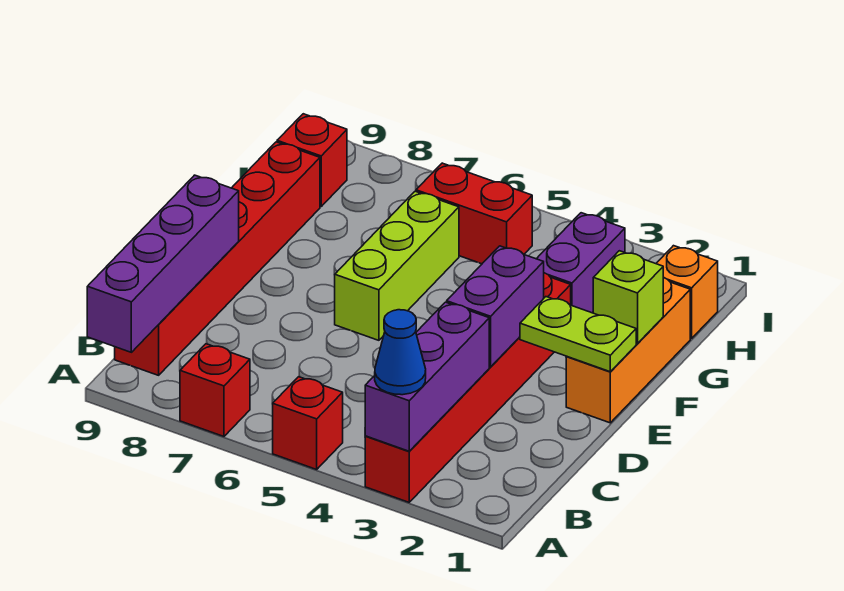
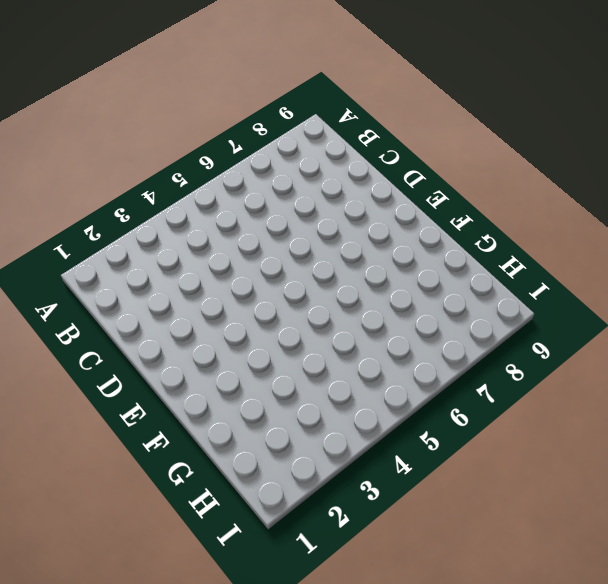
none -> red brick A3:F3 level 1
none -> red brick A5 level 1
none -> red brick A7 level 1

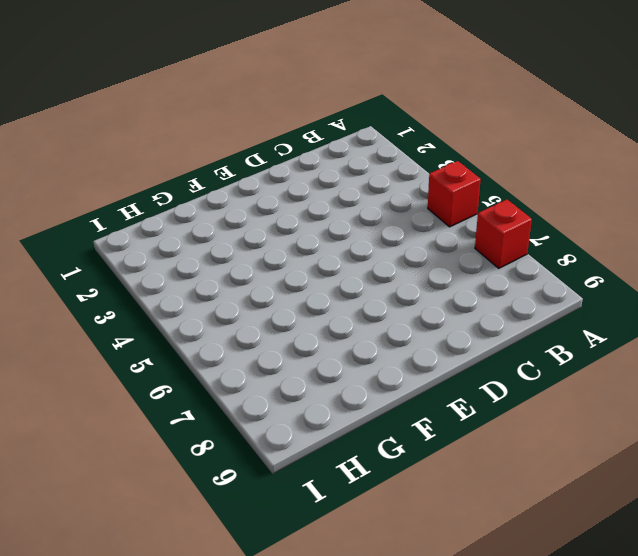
none -> red brick A3:F3 level 1
none -> red brick B9:G9 level 1
none -> orange brick E1:G1 level 1

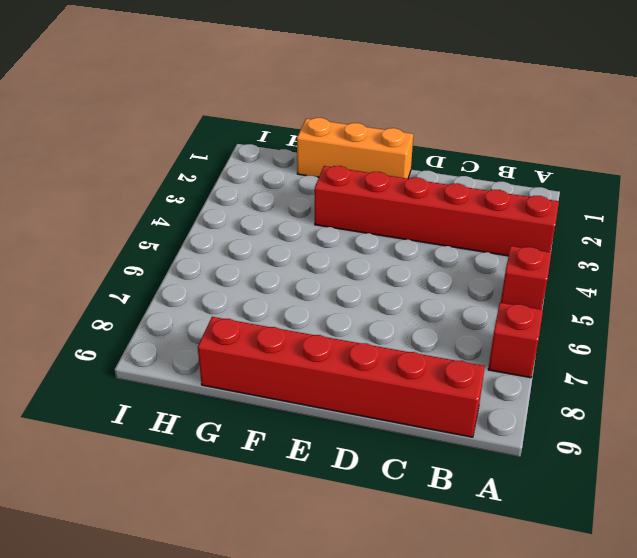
none -> lime brick E6:G6 level 1
none -> purple brick G3:H3 level 1
none -> orange brick H1 level 1

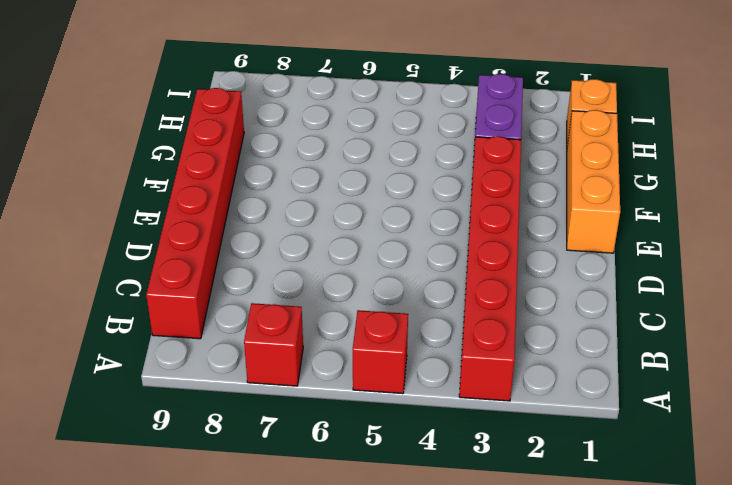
none -> lime brick E6:G6 level 1
none -> red brick H5:H6 level 1
none -> red brick H9 level 1

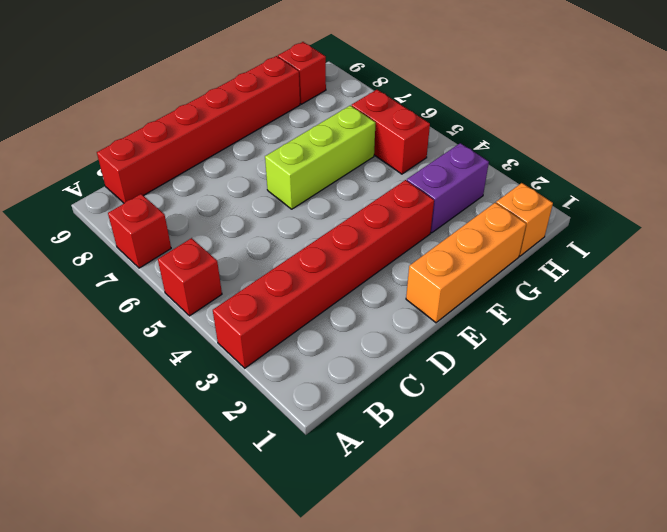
none -> purple brick A3:C3 level 2
none -> purple brick A9:D9 level 2
none -> purple brick D3:E3 level 2

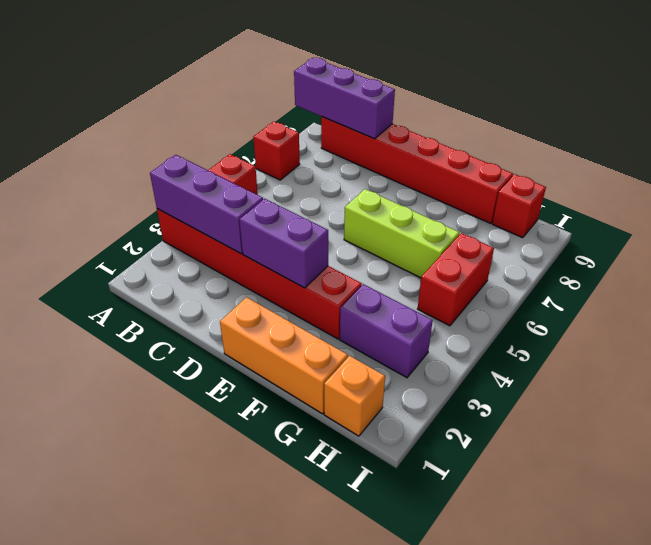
purple brick A9:C9 level 2 -> purple brick A9:D9 level 2
none -> lime plate E1:E2 level 2
none -> lime brick F1 level 2
none -> blue cone A3 level 3

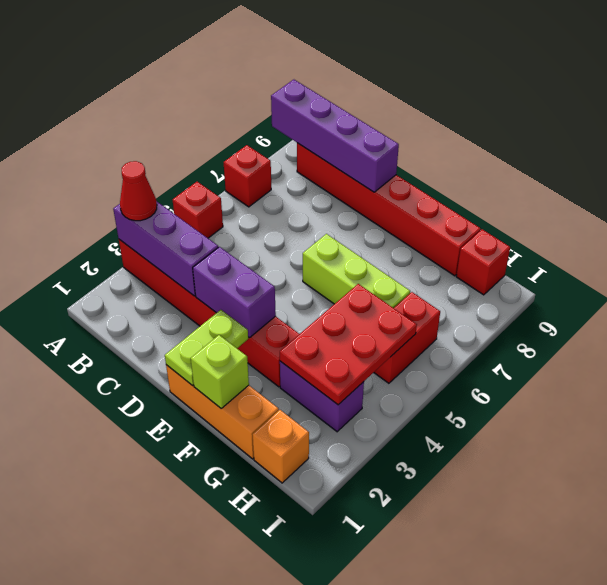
red cone A3 level 3 -> blue cone A3 level 3
red plate G3:H5 level 2 -> none

